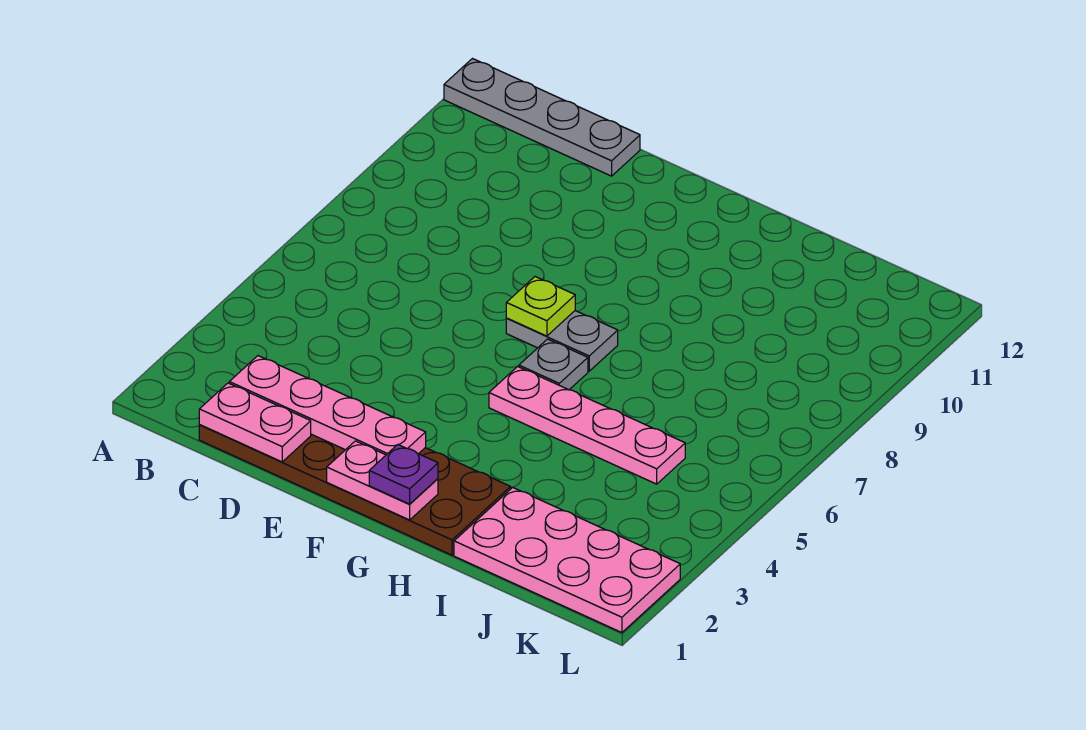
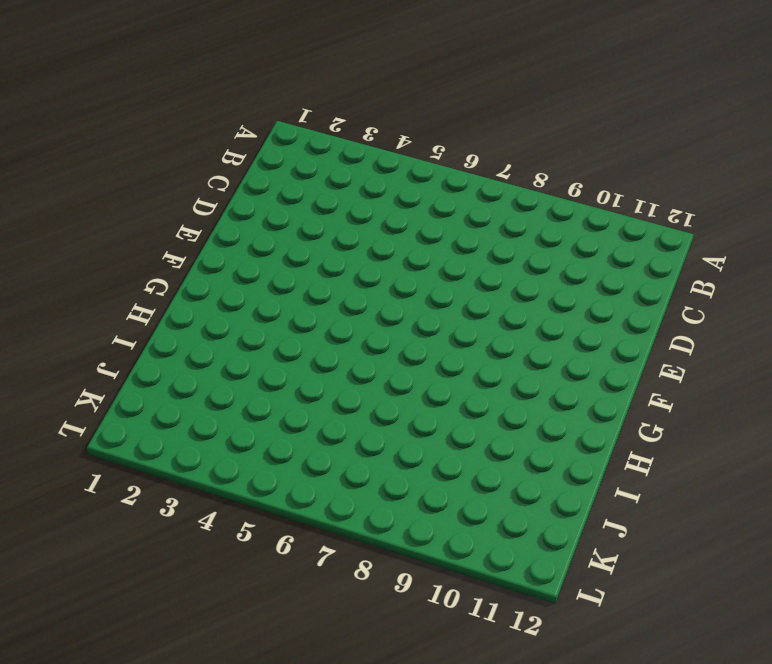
none -> grey plate A12:D12 level 1
none -> brown plate C1:H2 level 1

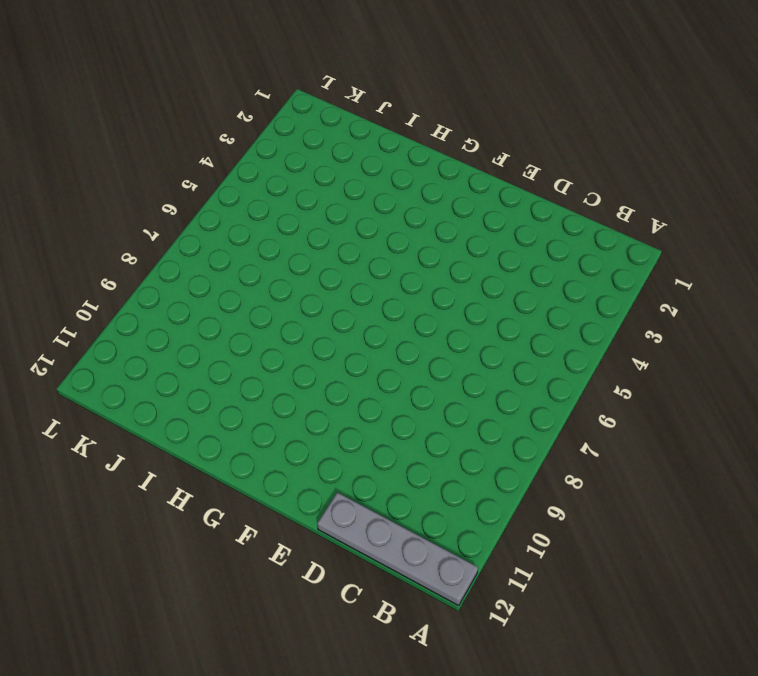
none -> brown plate C1:H2 level 1
none -> grey plate F7:G7 level 1

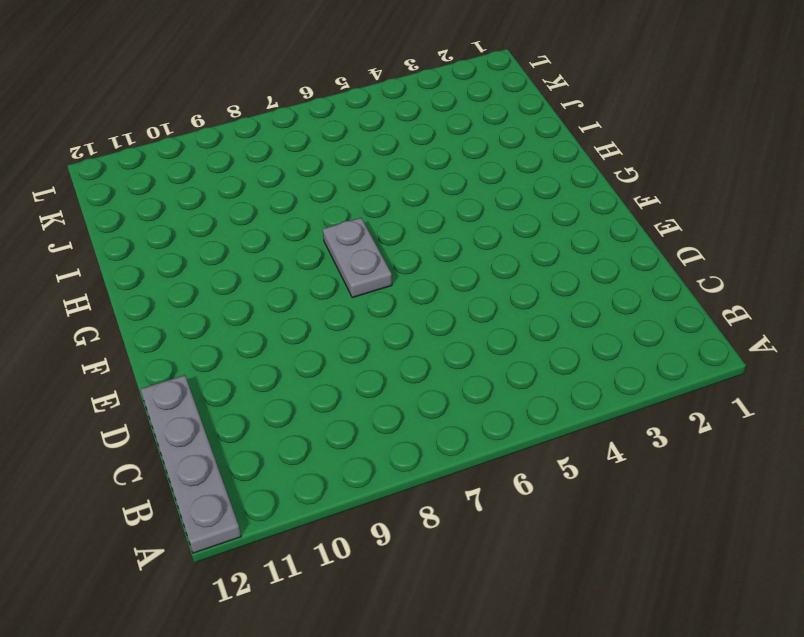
none -> brown plate C1:H2 level 1
none -> pink plate G5:J5 level 1

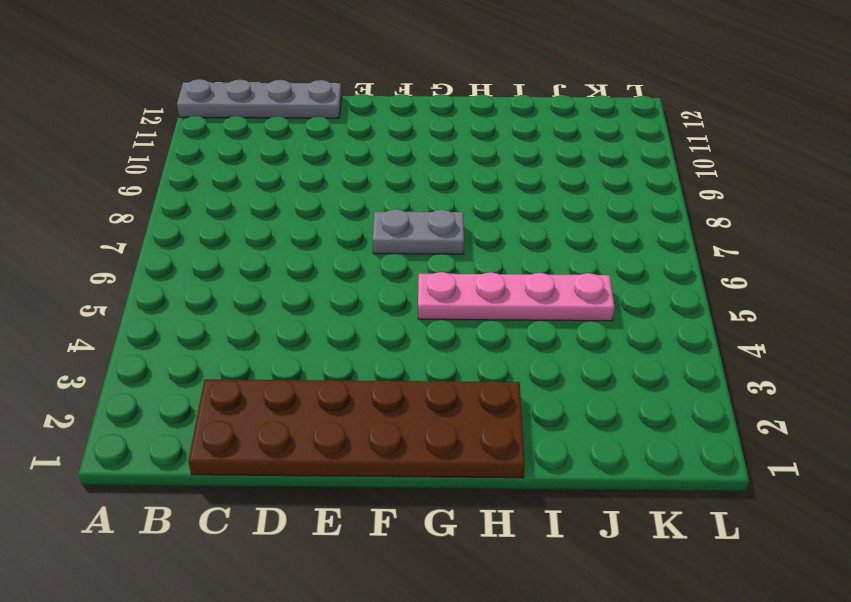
none -> grey plate G6 level 1
none -> pink plate I1:L2 level 1

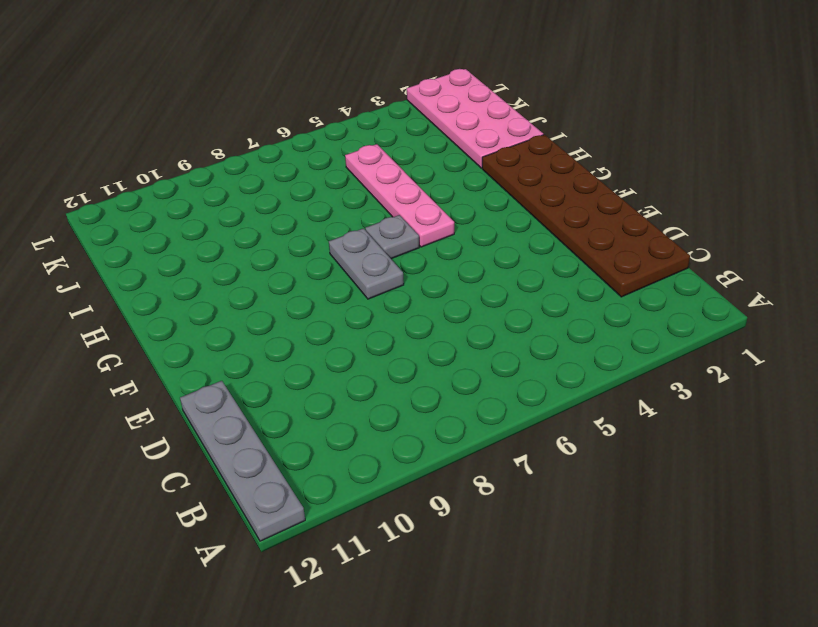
none -> pink plate C1:D1 level 2
none -> pink plate C2:F2 level 2

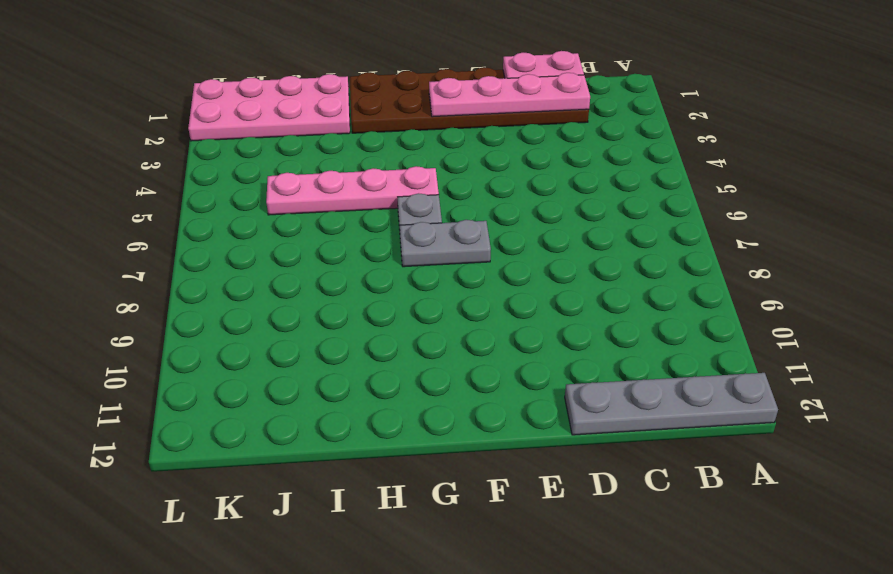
none -> pink plate F1:G1 level 2
none -> lime plate F7 level 2

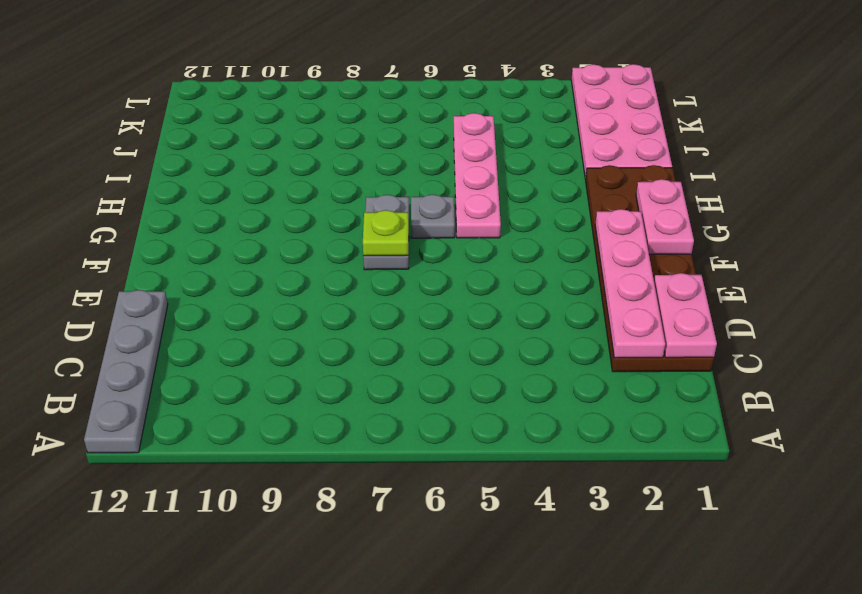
none -> purple plate G1 level 3

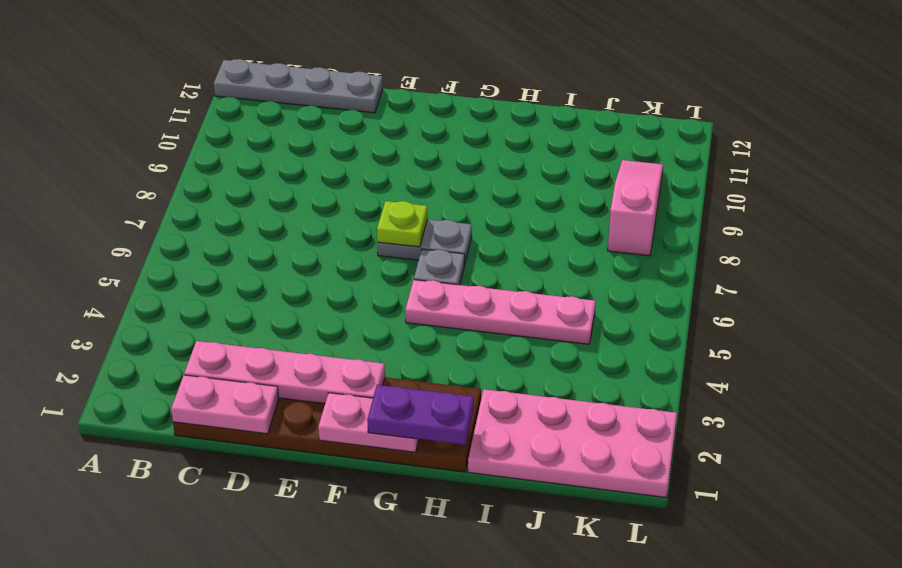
purple plate G1:H1 level 3 -> purple plate G1 level 3
pink slope K8:K10 level 1 top 8 -> none

